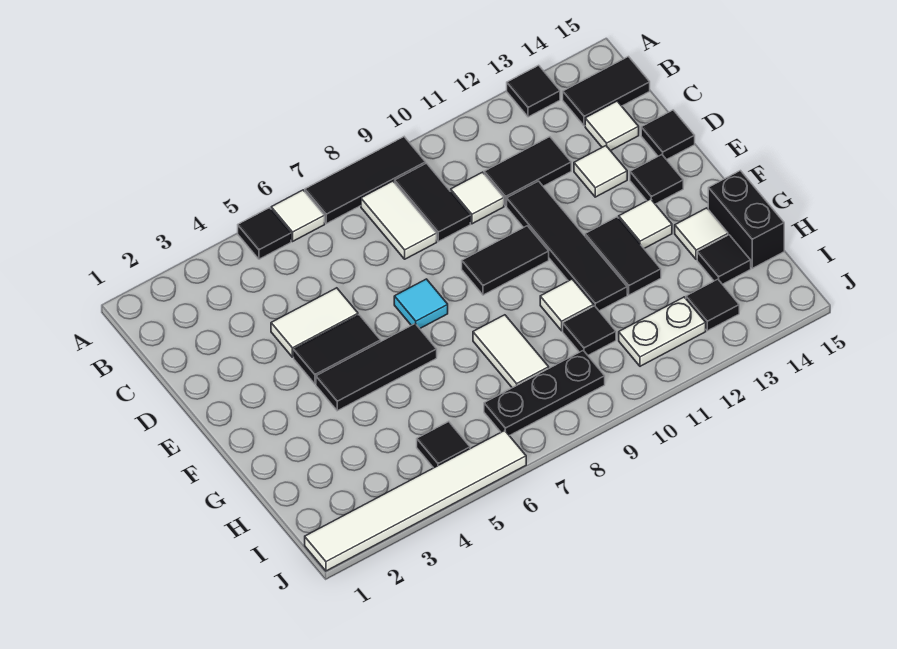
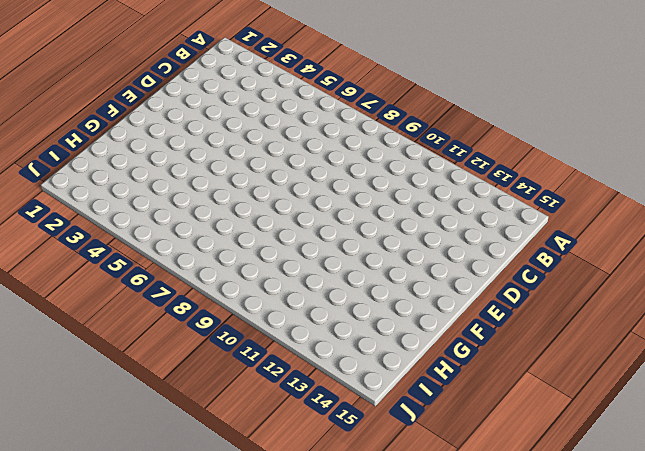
none -> black tile A5 level 1
none -> white tile A6 level 1
none -> black tile A7:A9 level 1
none -> black tile A13 level 1

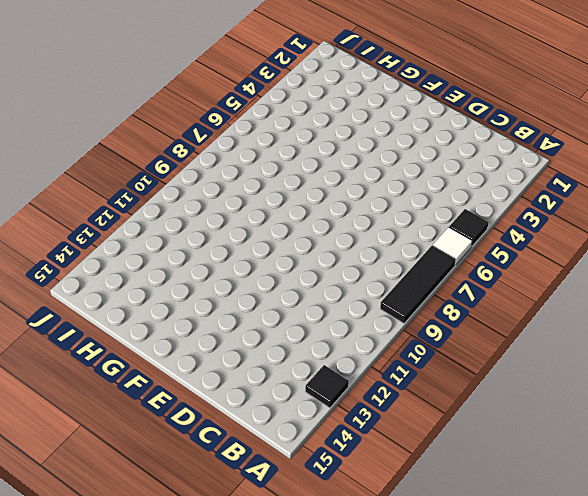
none -> white tile B8:C8 level 1
none -> black tile B9:C9 level 1
none -> black tile B14:B15 level 1
none -> white tile C10 level 1

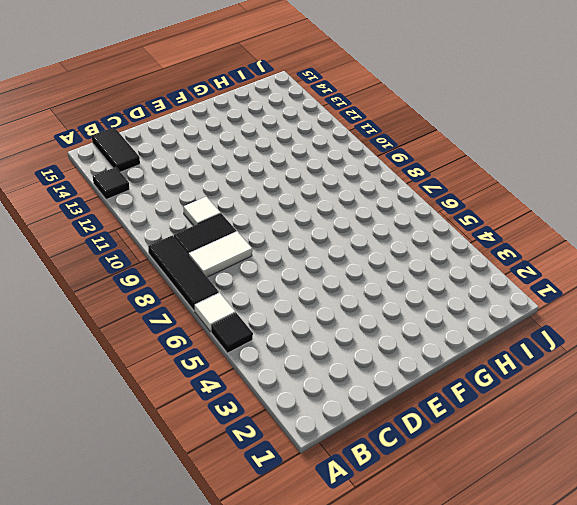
none -> black tile C11:C12 level 1
none -> white tile C14 level 1
none -> white tile D4:D5 level 1
none -> black tile D11:G11 level 1

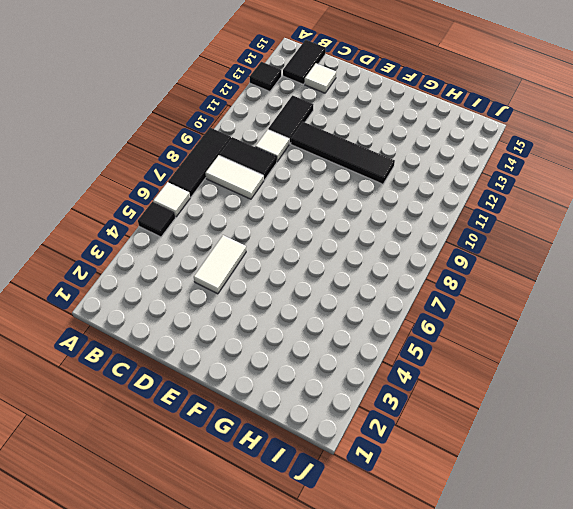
none -> white tile D13 level 1
none -> black tile D15 level 1
none -> black tile E4:E5 level 1
none -> cyan tile E7 level 1

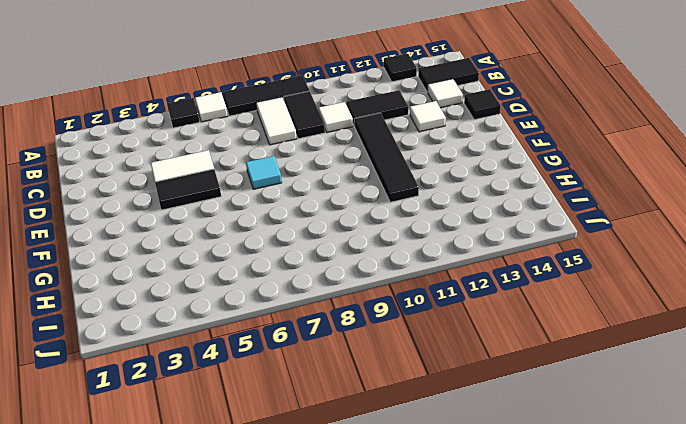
none -> black tile E9:E10 level 1
none -> black tile E14 level 1
none -> black tile F4:F6 level 1
none -> black tile F12:G12 level 1

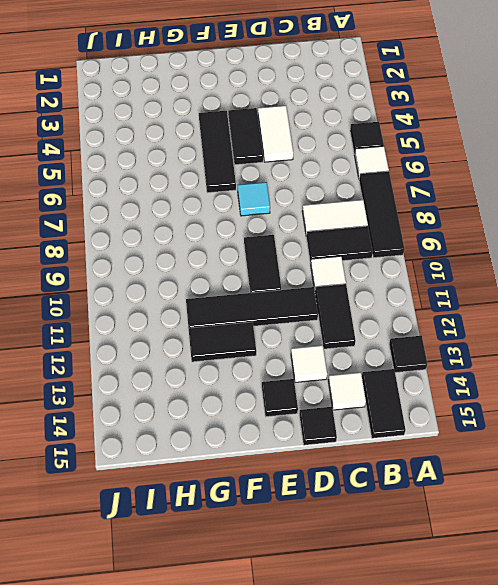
none -> white tile F13 level 1
none -> white tile G8:H8 level 1
none -> white tile G10 level 1
none -> white tile G14 level 1

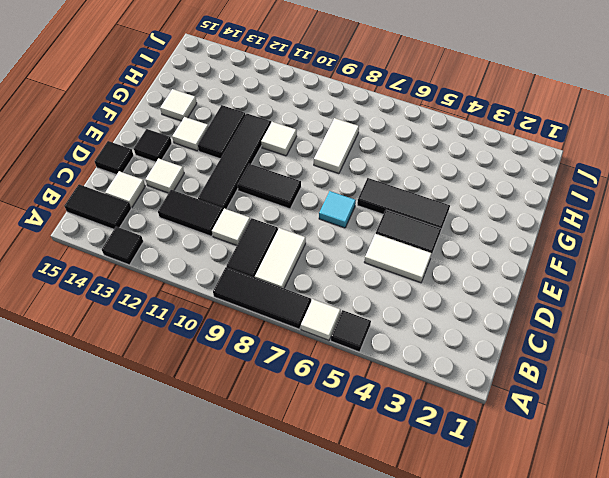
none -> black brick G15:H15 level 1
none -> black tile H10 level 1
none -> black tile H14 level 1
none -> black tile I5 level 1

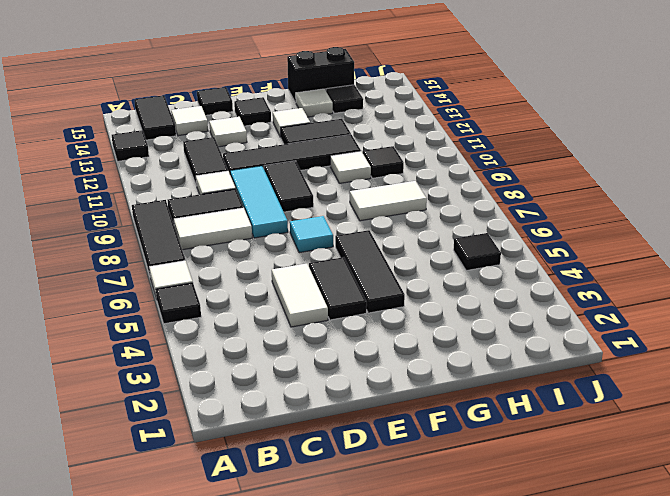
cyan tile D8:D10 level 1 -> none
none -> black plate I7:I9 level 1
none -> white plate I11:I12 level 1
none -> black tile I13 level 1
none -> white tile J1:J6 level 1

